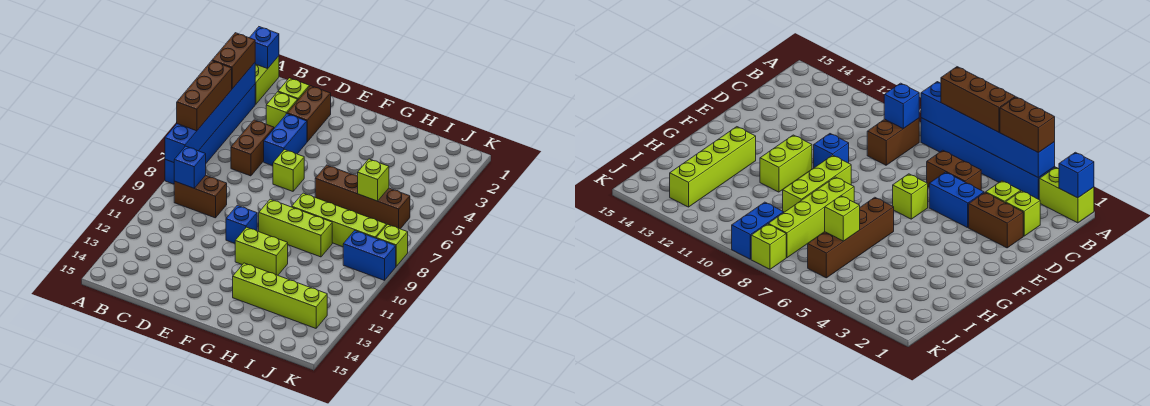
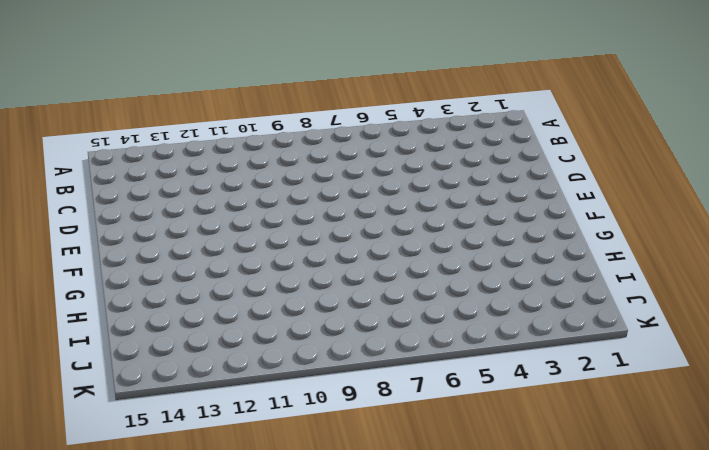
none -> lime brick A1:A2 level 1
none -> blue brick A3:A8 level 1
none -> brown brick B9:C9 level 1

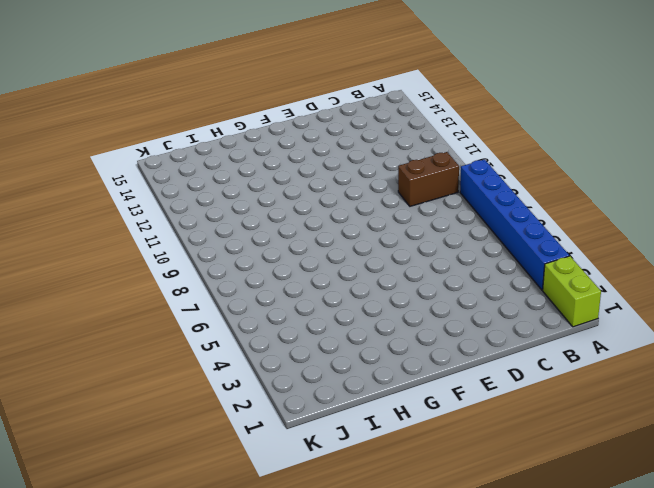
none -> lime brick C2 level 1
none -> lime brick C3 level 1
none -> brown brick C5:C6 level 1

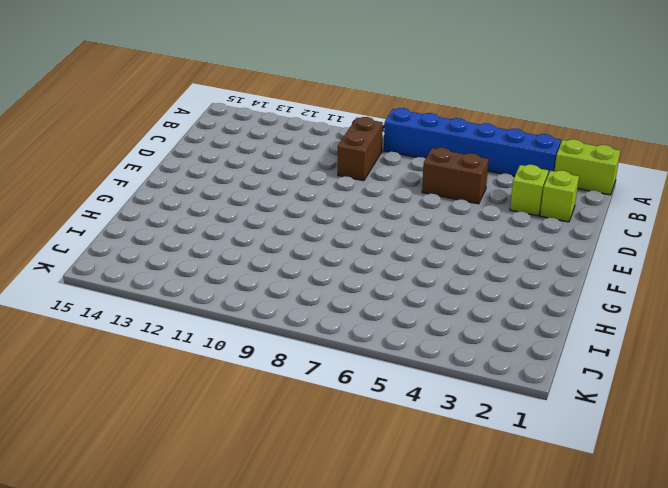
none -> brown brick D2:D3 level 1
none -> blue brick D4:D5 level 1
none -> lime brick E6 level 1

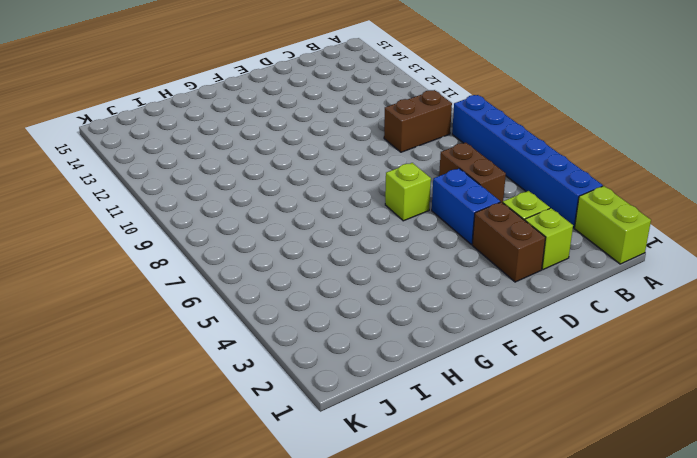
none -> blue brick E10 level 1
none -> lime brick F9:H9 level 1
none -> lime brick F11:G11 level 1

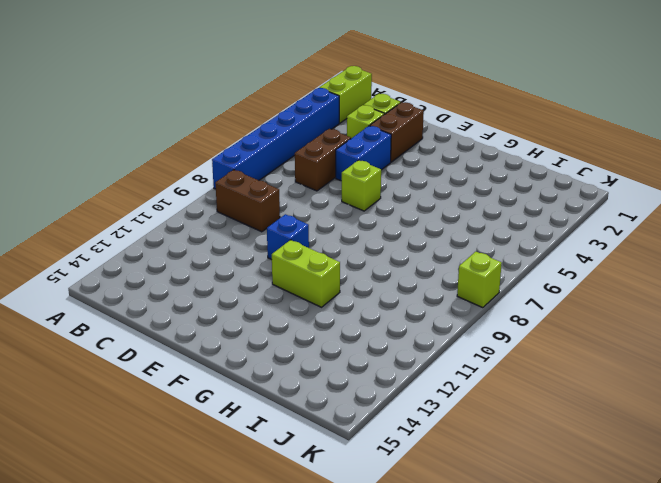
none -> lime brick F9:H9 level 1
none -> brown brick G6:J6 level 1
none -> lime brick G8:J8 level 1

